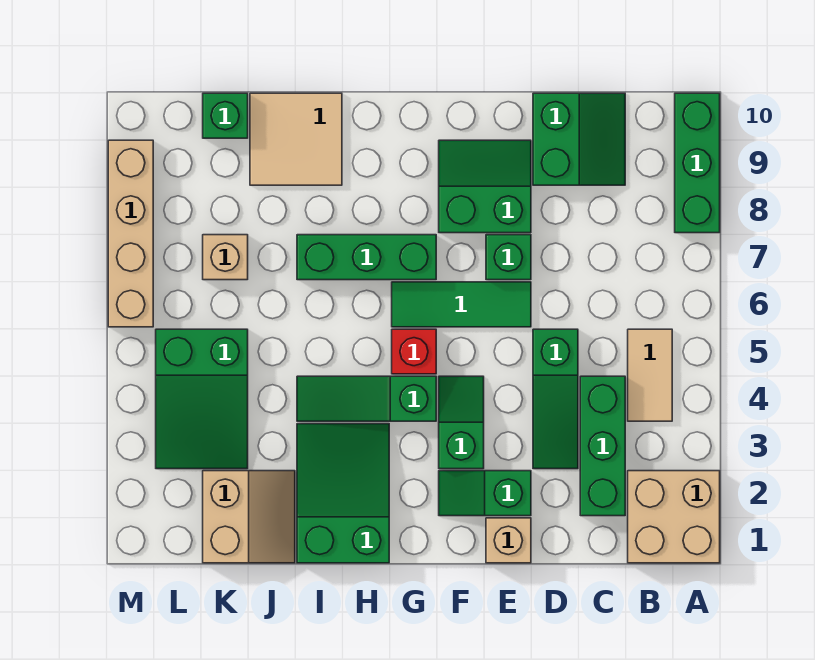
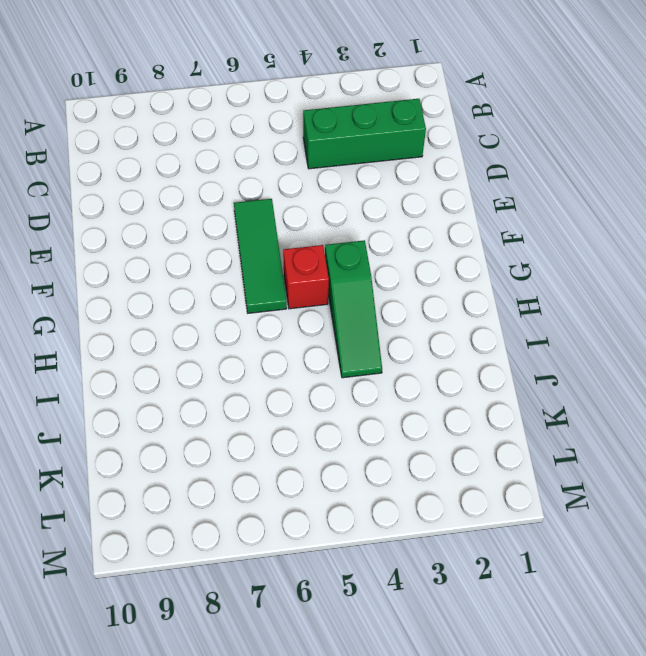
none -> tan brick A1:B2 level 1
none -> green brick A8:A10 level 1
none -> tan tile B4:B5 level 1

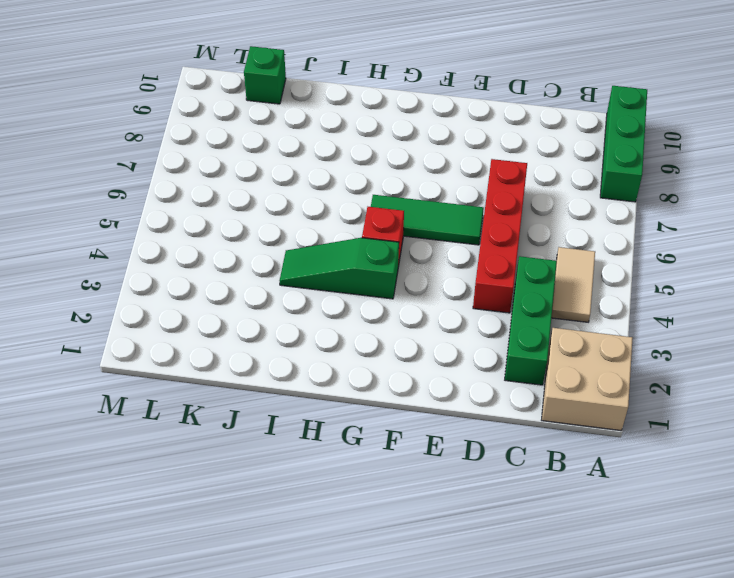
red brick D4:D7 level 1 -> green slope D3:D5 level 1 top 5
none -> green slope C9:D10 level 1 top D
none -> tan brick E1 level 1
none -> green slope E2:F2 level 1 top E

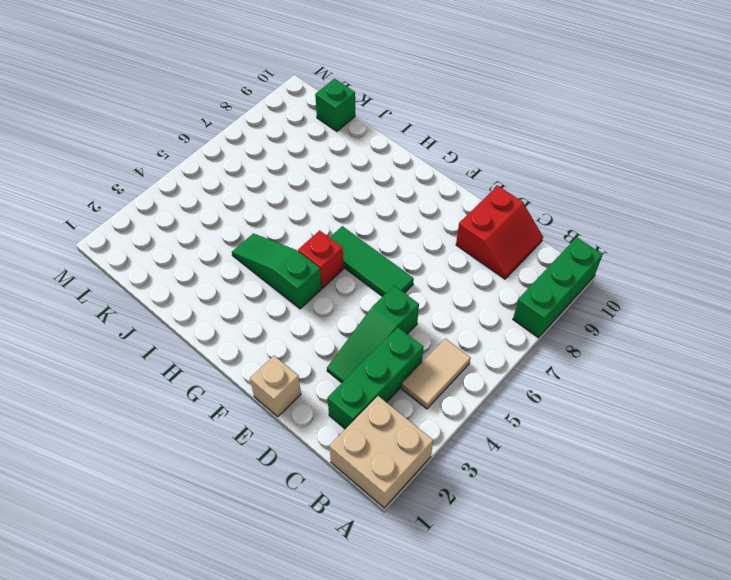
red slope C9:D10 level 1 top D -> green slope C9:D10 level 1 top D
none -> green slope E2:F2 level 1 top E
none -> green brick E7 level 1
none -> green slope E8:F9 level 1 top 8

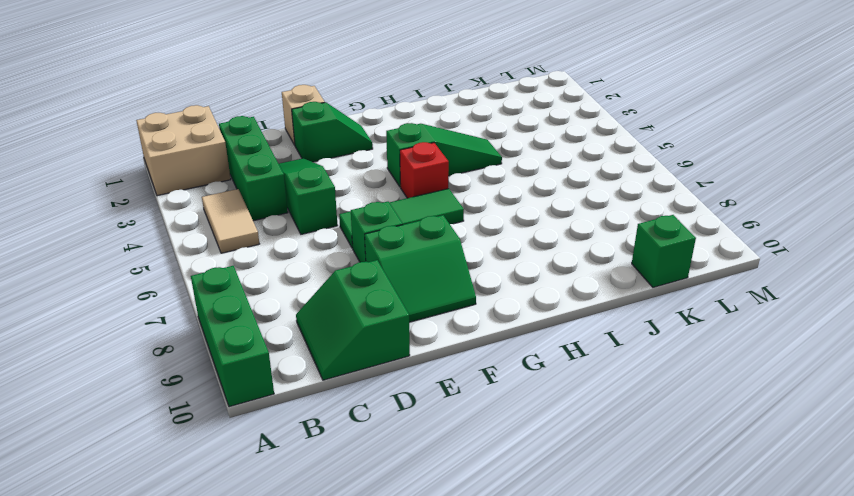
none -> green slope F3:F4 level 1 top 3
none -> green brick G7:I7 level 1
none -> green slope H1:I3 level 1 top 1

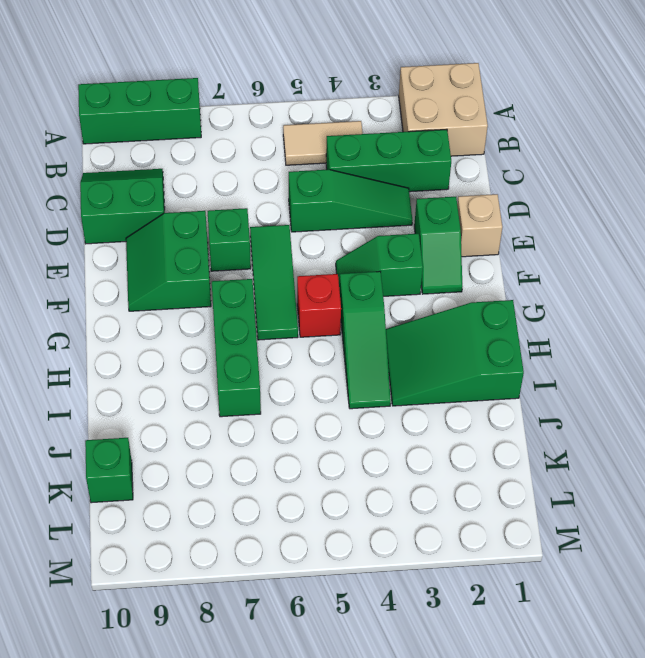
none -> tan tile I9:J10 level 1
none -> tan slope J1:K2 level 1 top K
none -> green slope K3:L5 level 1 top 5

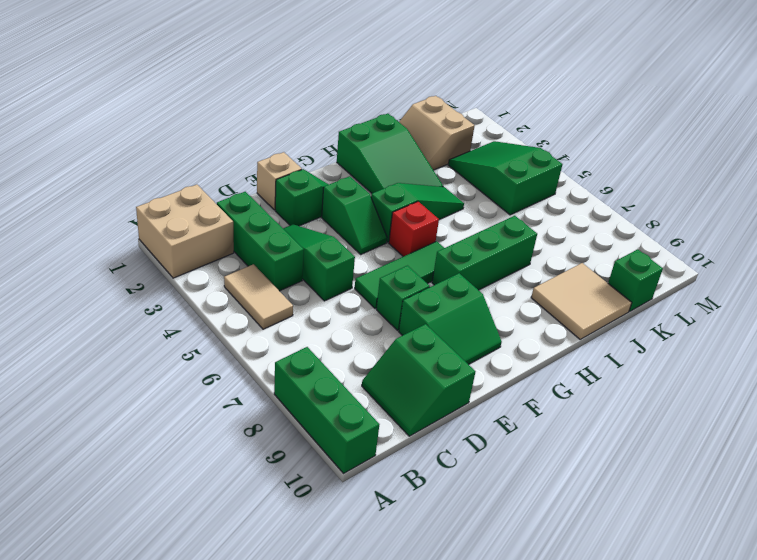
none -> tan brick K7 level 1
none -> tan brick M6:M9 level 1

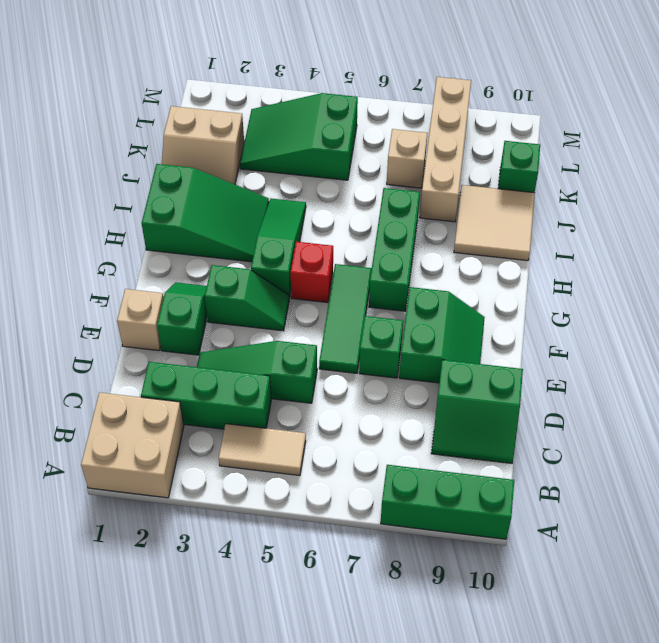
tan brick J8:M8 level 1 -> tan brick M6:M9 level 1

